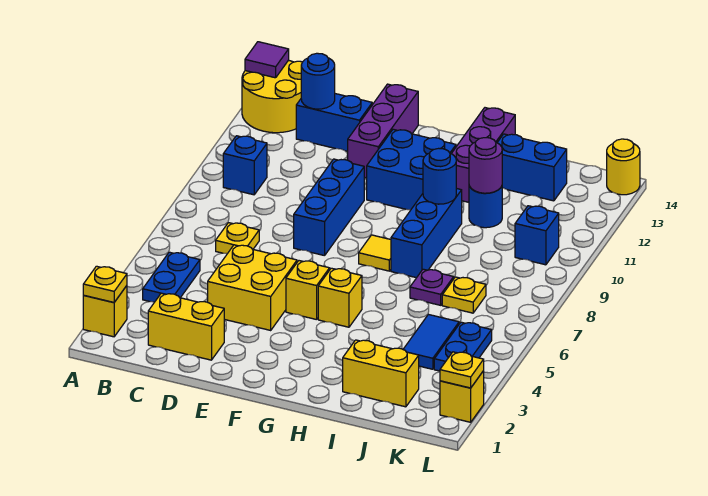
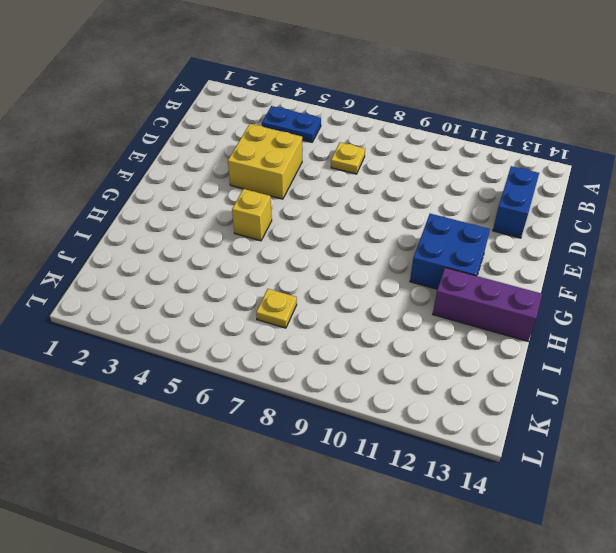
none -> yellow brick A2 level 1
none -> yellow round brick A13:B14 level 1
none -> blue brick B10 level 1
none -> yellow brick C2:D2 level 1

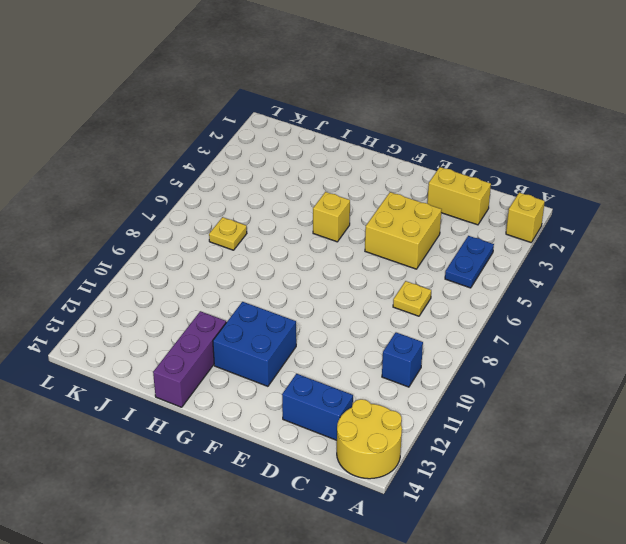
none -> blue brick E8:E10 level 1
none -> purple brick E12:E14 level 1
none -> yellow brick F5 level 1
none -> yellow tile G8 level 1

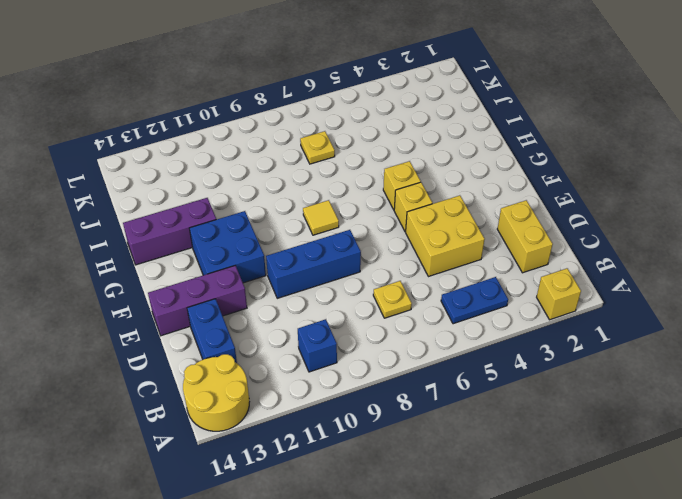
none -> blue brick H8:H10 level 1
none -> yellow brick I2:J2 level 1
none -> purple plate I7 level 1
none -> blue round brick I11 level 1

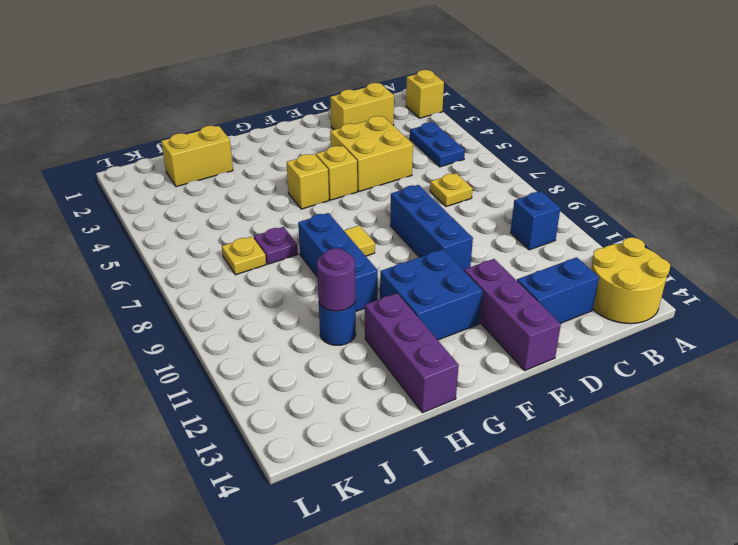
none -> blue brick I13:J13 level 1
none -> blue tile J4:J5 level 1
none -> blue plate K4:K5 level 1
none -> blue brick K10 level 1

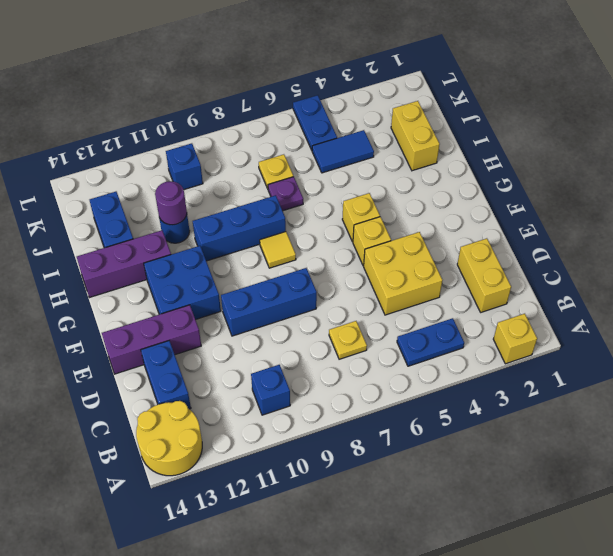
blue plate K5:L5 level 1 -> blue plate K4:K5 level 1
none -> yellow brick L2 level 1
none -> yellow round brick L14 level 1
none -> yellow plate A2 level 2
none -> purple tile A14 level 2

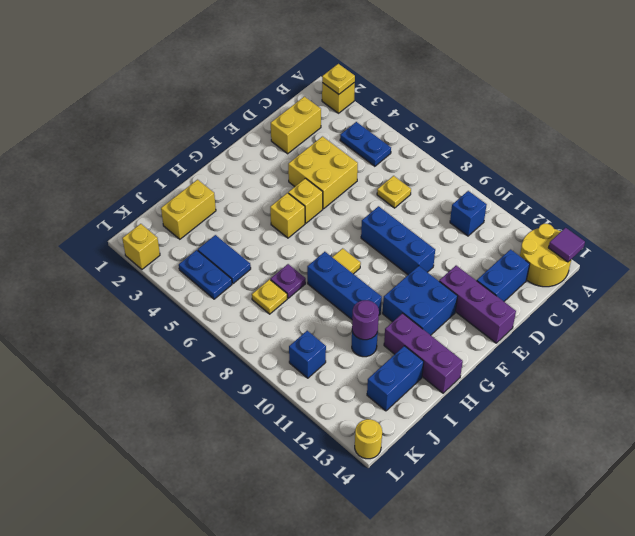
none -> blue round brick C13 level 2
none -> blue round brick H10 level 2
none -> yellow plate L2 level 2

